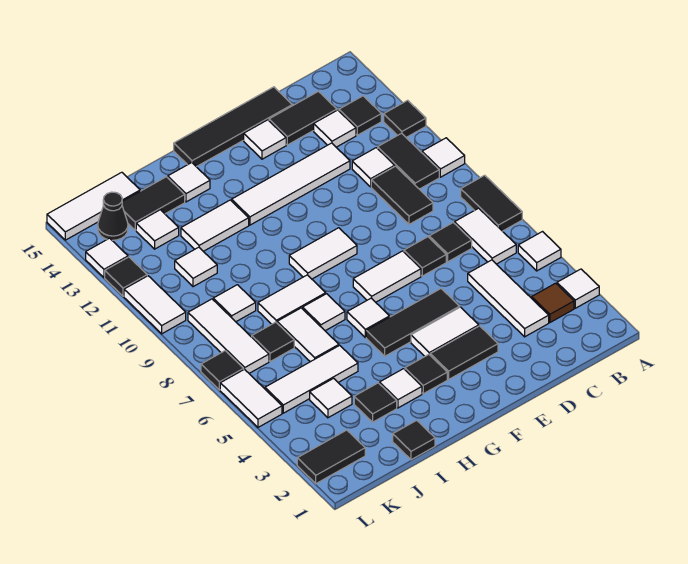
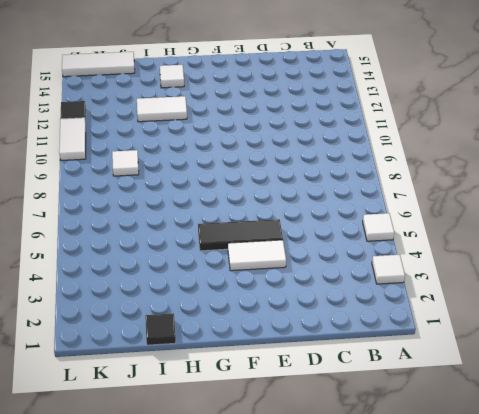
none -> black tile A7:A8 level 1
none -> white tile A10 level 1
none -> black tile A12 level 1
none -> brown tile B3 level 1

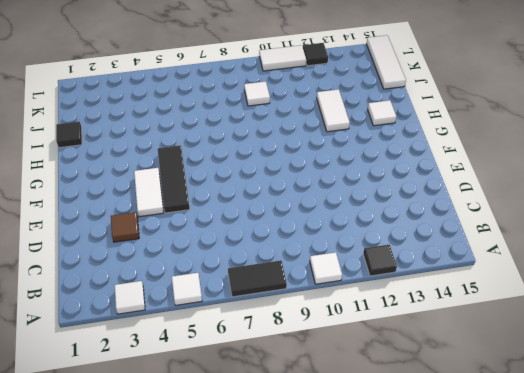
brown tile D3 level 1 -> brown tile B3 level 1
none -> white tile B6:B7 level 1
none -> black tile B10:B11 level 1
none -> black tile B13 level 1
none -> white tile C3:C5 level 1

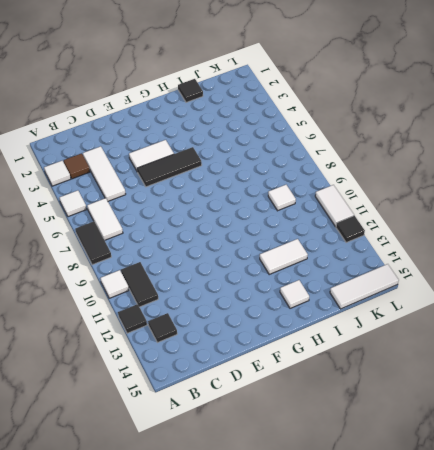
none -> black tile C7 level 1
none -> black tile C9:C10 level 1
none -> white tile C11 level 1
none -> white tile C13 level 1

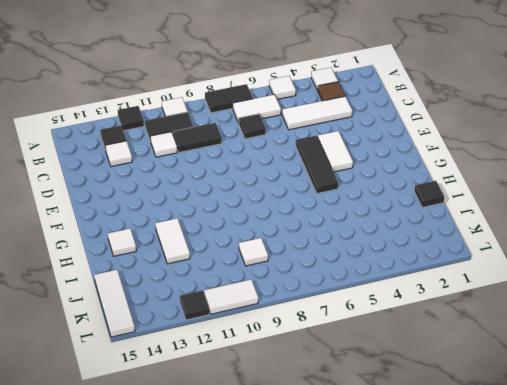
none -> black tile C14:D14 level 1
none -> black tile D7 level 1
none -> white tile D12:G12 level 1
none -> black tile D15:G15 level 1

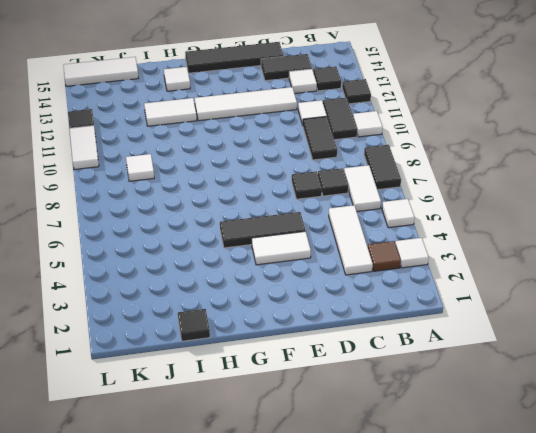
none -> black tile E3:F3 level 1
none -> white tile E7:F7 level 1
none -> white tile E14 level 1
none -> white tile F9:G9 level 1

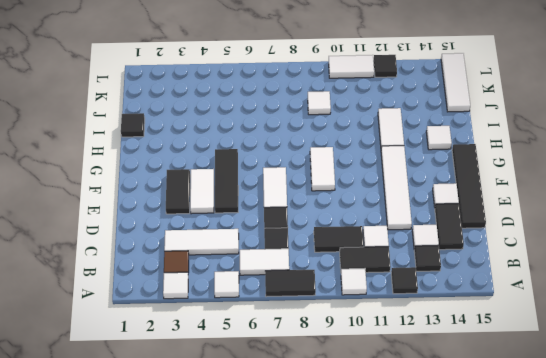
none -> black tile G3 level 1
none -> white tile G6 level 1
none -> white tile H3 level 1
none -> white tile H7 level 1

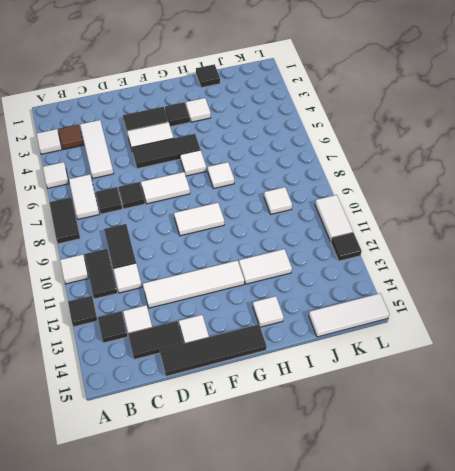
none -> white tile H8:I8 level 1
none -> black tile I3 level 1
none -> white tile I5:K5 level 1
none -> white tile I6:I7 level 1

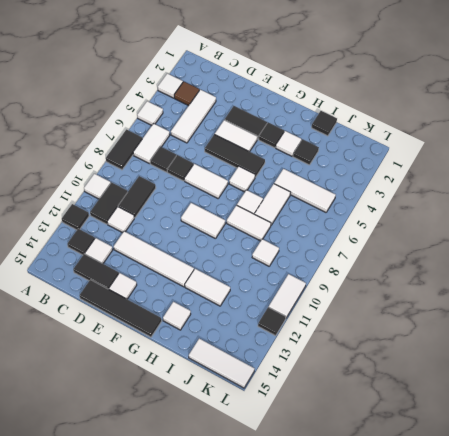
none -> black tile I14:J14 level 1
none -> white tile J4 level 1
none -> black tile J7 level 1
none -> white tile J11 level 1

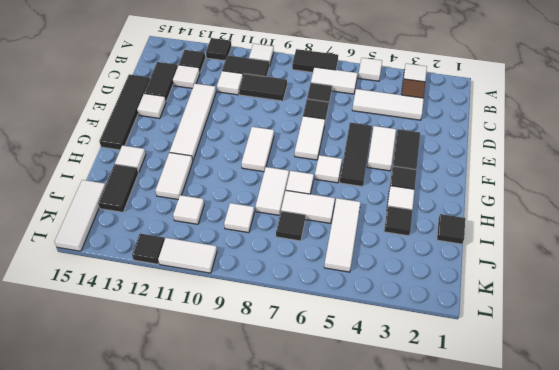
none -> white tile J4 level 1
none -> white tile J13 level 1
none -> black tile K2:L2 level 1
none -> white tile K7:K9 level 1

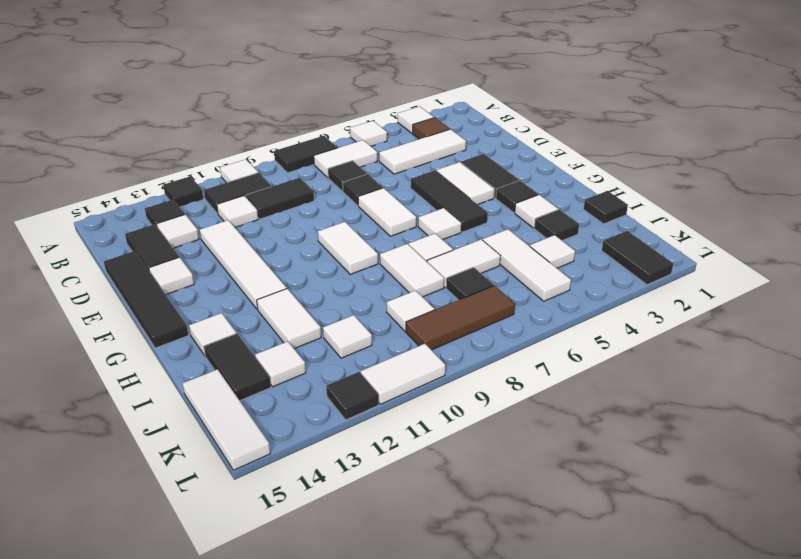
brown tile K7:K9 level 1 -> white tile K7:K9 level 1
none -> black cone K14 level 1
none -> white tile L5:L6 level 1
none -> black tile L7 level 1
none -> white tile L13 level 1

